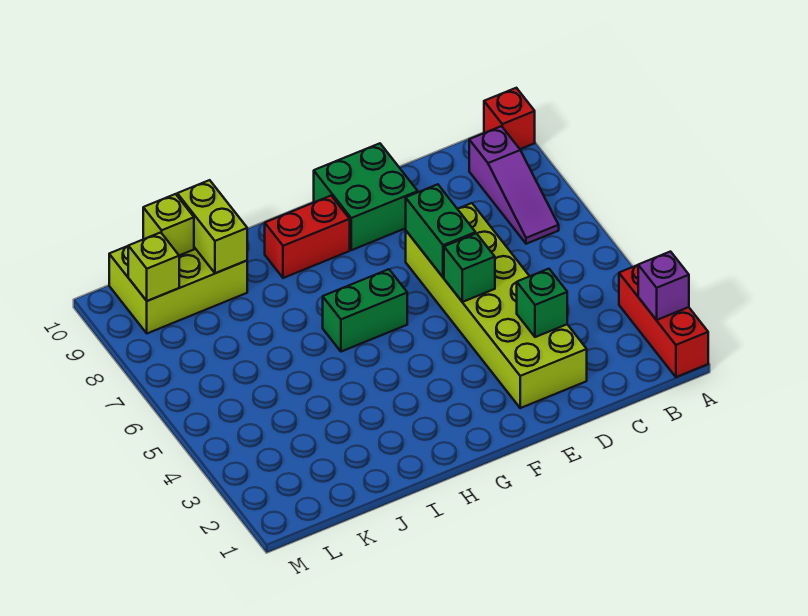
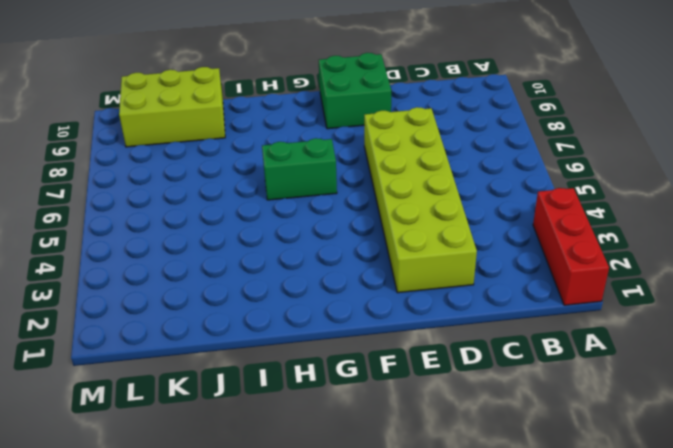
none -> red brick A10 level 1
none -> purple slope B7:B9 level 1 top 9
none -> red brick G9:H9 level 1

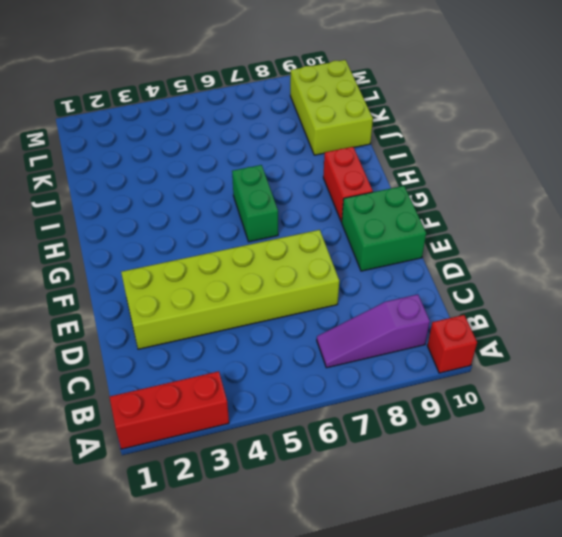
none -> purple brick A2 level 2
none -> green brick D3 level 2
none -> green brick E5 level 2

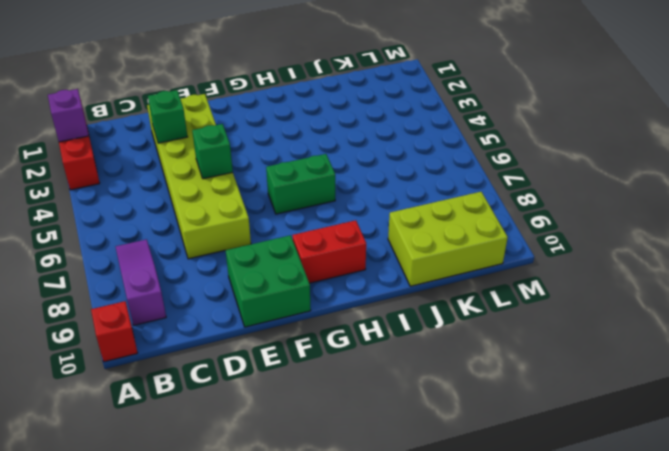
none -> green brick E6:E7 level 2
none -> lime brick J9:J10 level 2
none -> lime brick K10 level 2

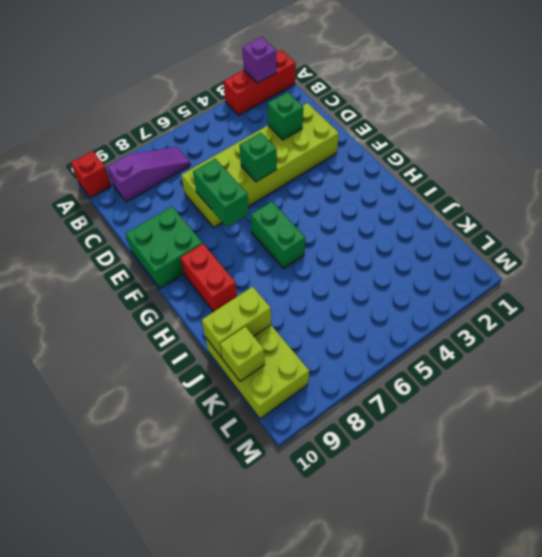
green brick E7:F7 level 2 -> green brick E6:E7 level 2
none -> lime brick L9 level 2

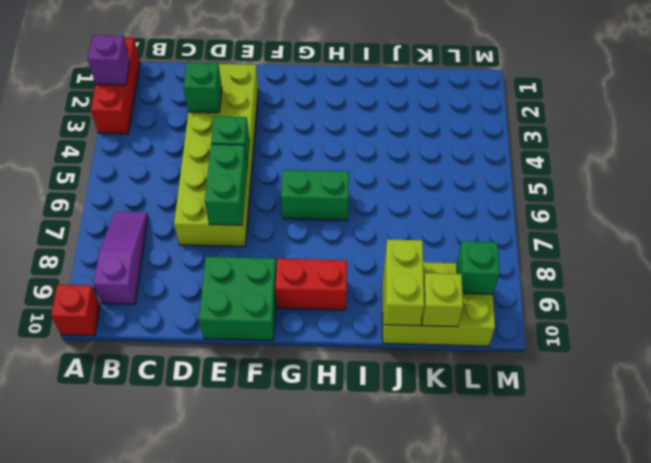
green brick L9 level 2 -> lime brick L9 level 2

